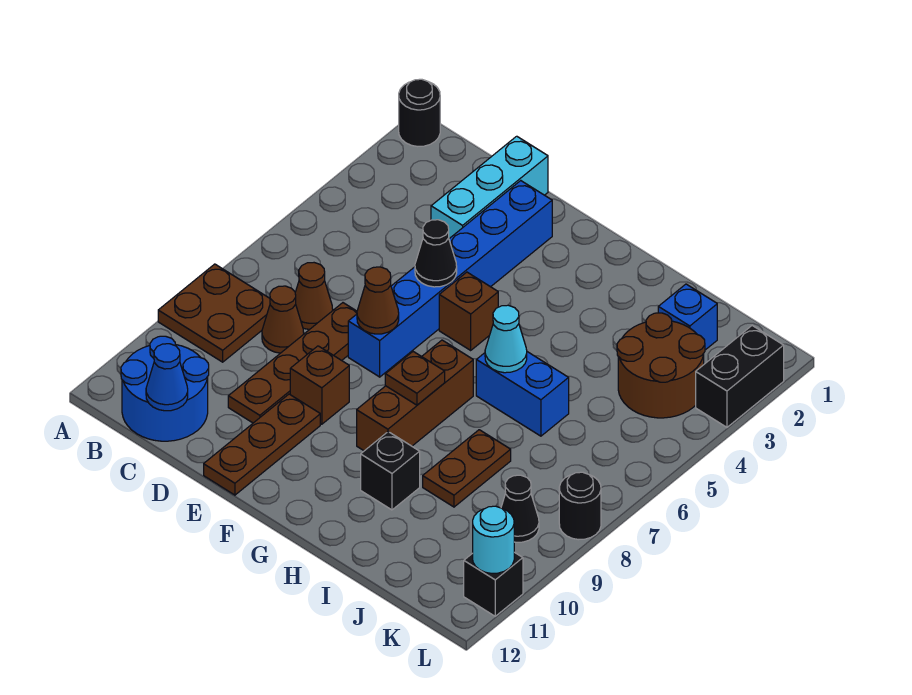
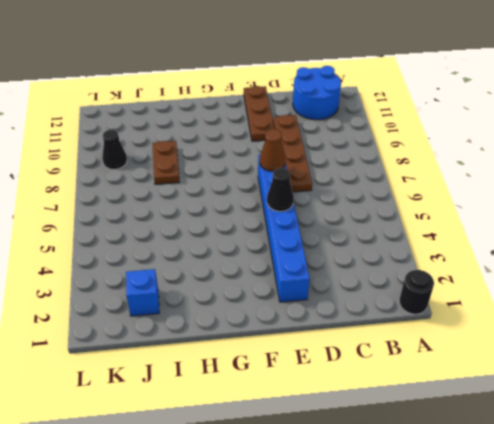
none -> brown plate A8:B9 level 1
none -> brown cone C7 level 1
none -> brown cone C8 level 1

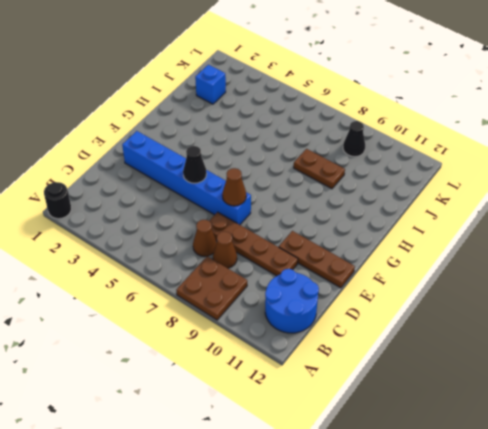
none -> cyan brick D1:D3 level 1
none -> brown brick E9 level 1
none -> brown brick F5 level 1

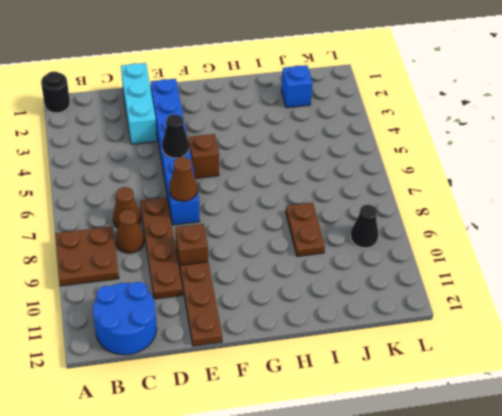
none -> brown brick G7:G9 level 1
none -> blue brick H6:I6 level 1
none -> black brick H10 level 1

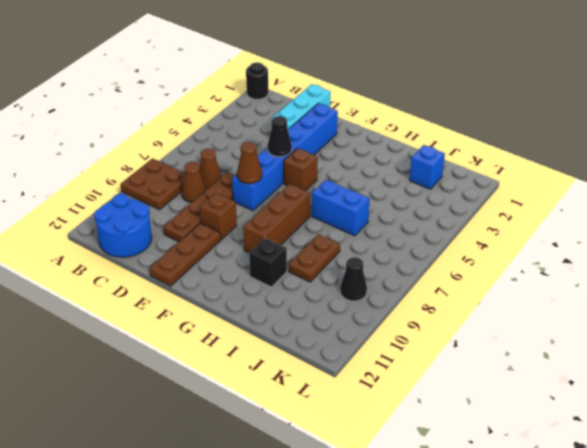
none -> brown round brick J3:K4 level 1
none -> black brick L2:L3 level 1
none -> black round brick L8 level 1

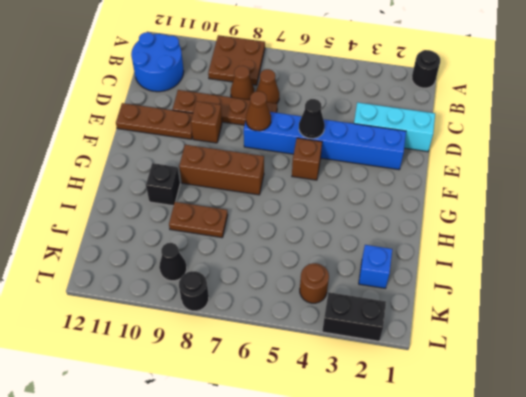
brown round brick K4 level 1 -> brown round brick J3:K4 level 1
none -> blue brick H6:I6 level 1
none -> black brick L11 level 1
none -> blue cone C12 level 2

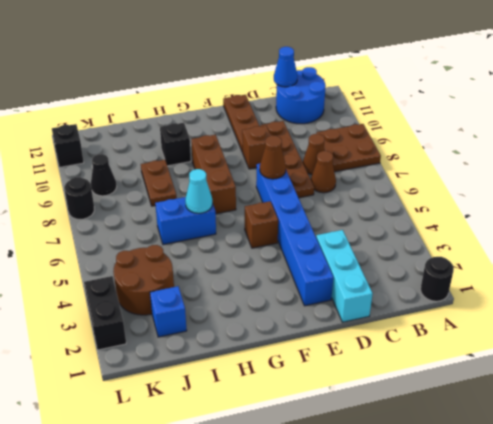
none -> black cone E5 level 2
none -> brown plate G8 level 2
none -> cyan round brick L11 level 2

